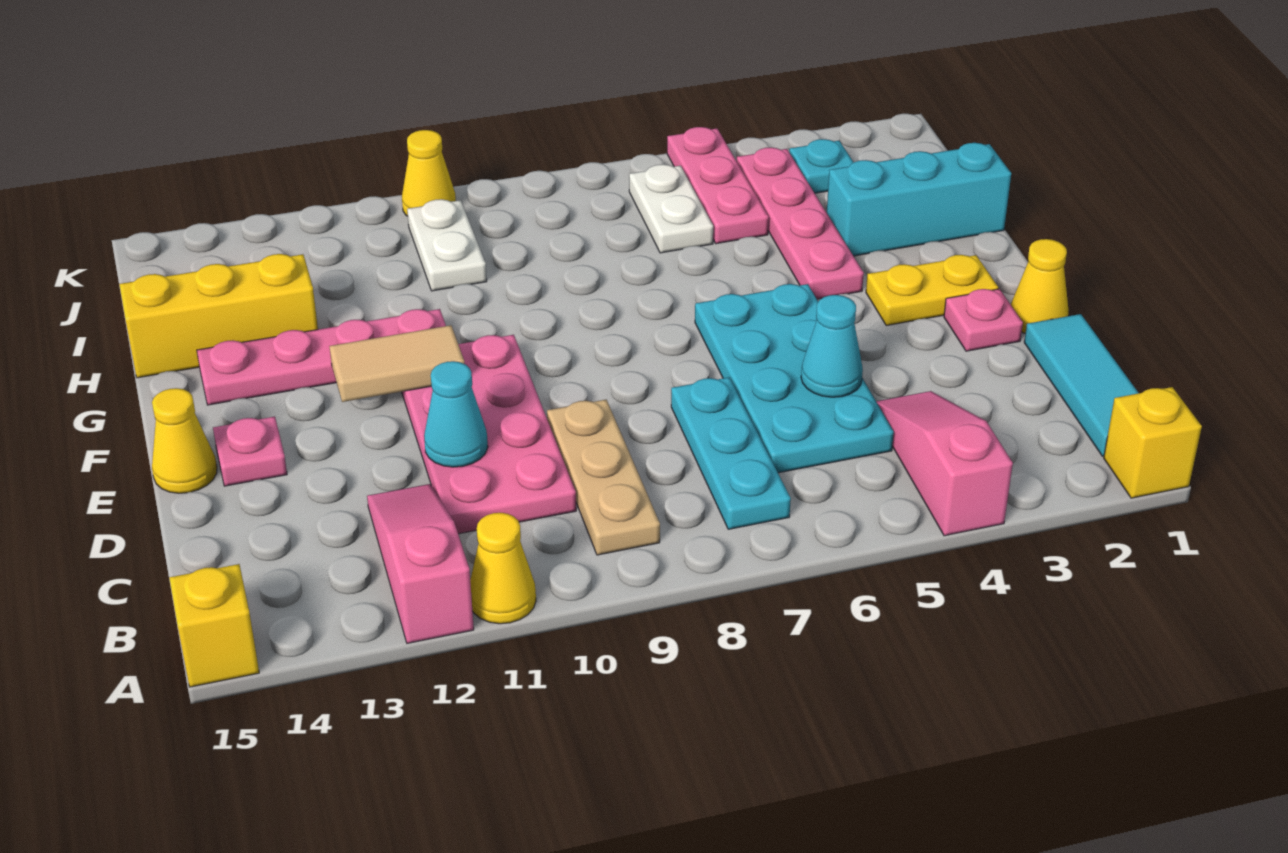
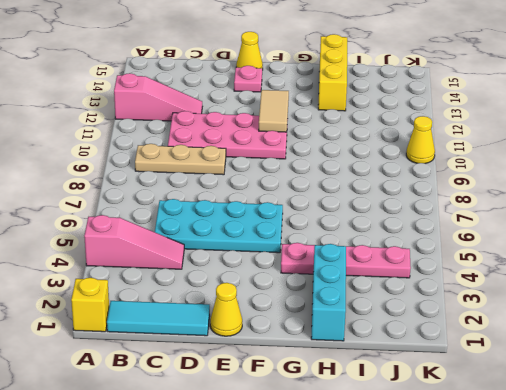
none -> yellow cone A11 level 1
none -> yellow brick A15 level 1
none -> cyan plate B7:D7 level 1

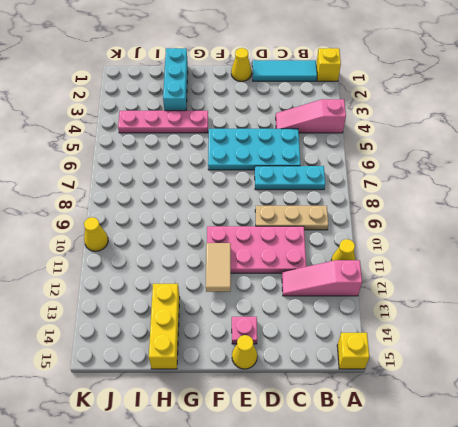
none -> pink plate E2 level 1
none -> yellow plate F2:F3 level 1
none -> pink plate G11:G14 level 1

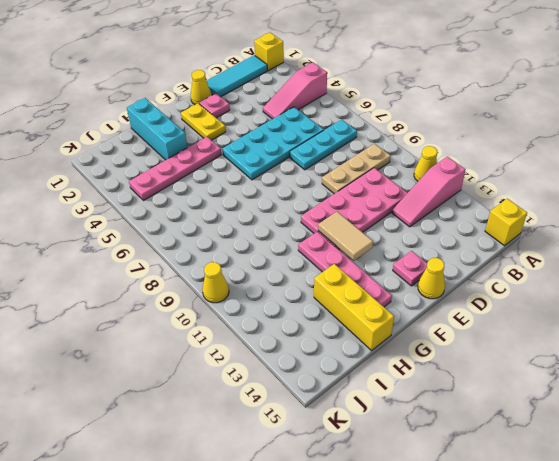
none -> pink plate I5:K5 level 1
none -> white plate I6:J6 level 1
none -> white plate I10:J10 level 1

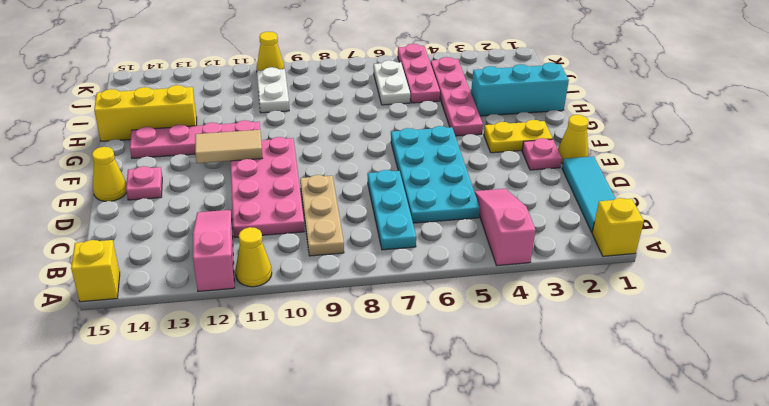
none -> cyan plate J3 level 1
none -> cyan cone D5 level 2
none -> cyan cone D11 level 2

